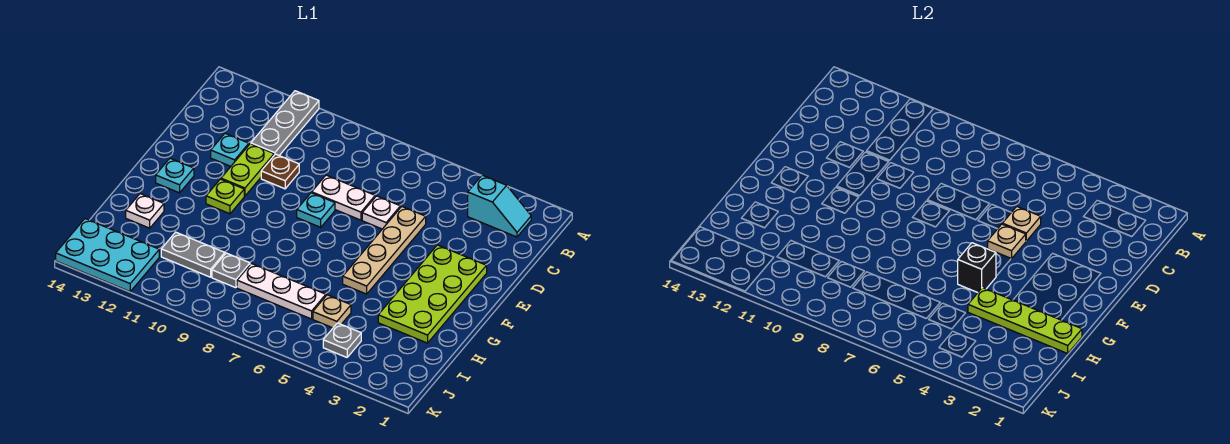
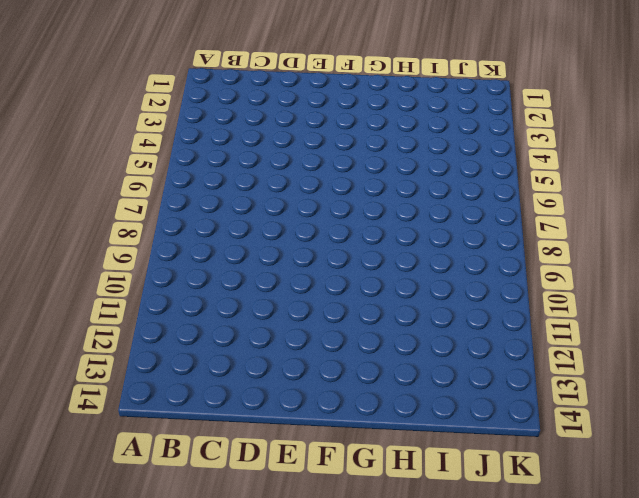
none -> grey plate A11:C11 level 1
none -> cyan slope B2:B3 level 1 top 3
none -> tan plate D5:G5 level 1

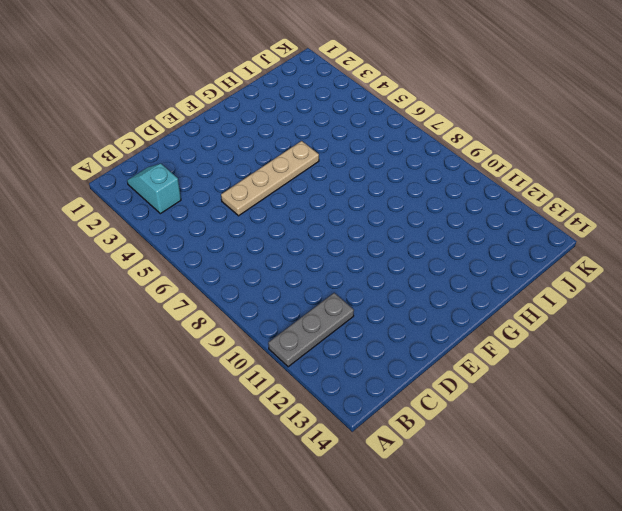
none -> white plate D6 level 1
none -> white plate D7:D8 level 1
none -> brown plate D10 level 1

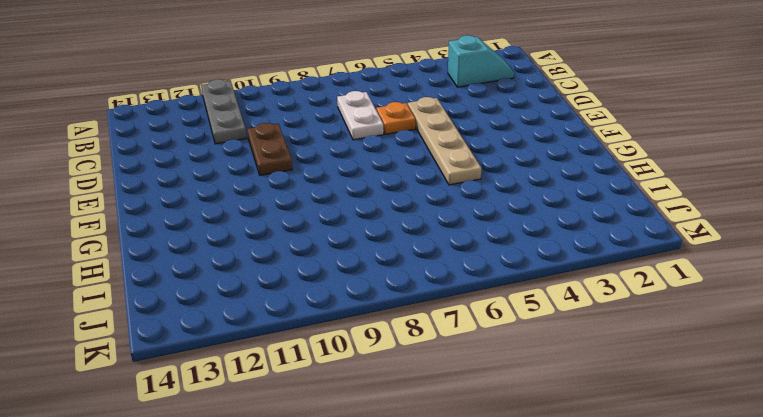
white plate C7:D7 level 1 -> white plate D7:D8 level 1
orange plate D6 level 1 -> white plate D6 level 1
brown plate D10:E10 level 1 -> brown plate D10 level 1
none -> lime plate D11:E11 level 1
none -> cyan plate D12 level 1
none -> lime plate E2:H3 level 1

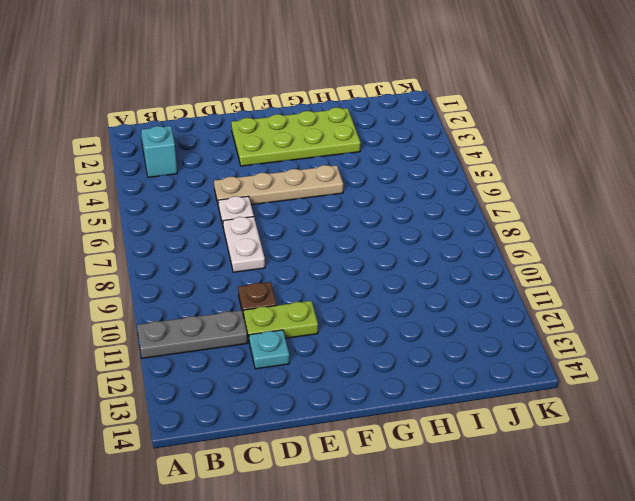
none -> cyan plate E8 level 1
none -> lime plate F11 level 1
none -> cyan plate F13 level 1

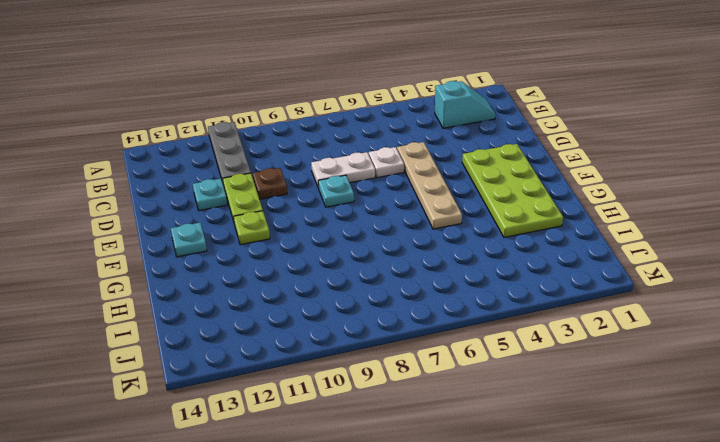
none -> white plate H13 level 1
none -> tan plate I5 level 1
none -> white plate I6:I8 level 1

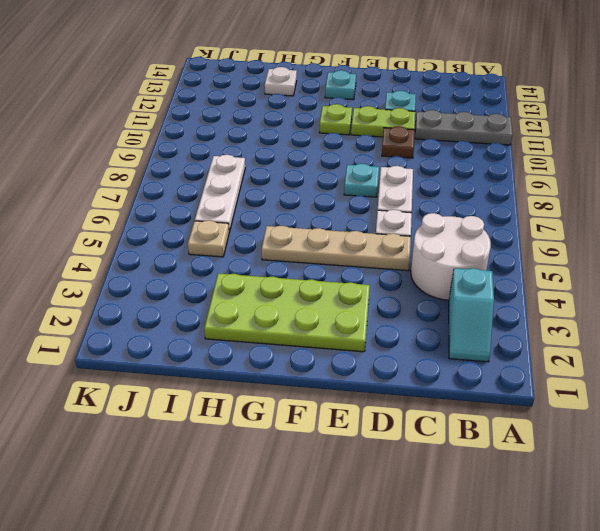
white round brick B4:C5 level 1 -> none
none -> grey plate I9 level 1
none -> grey plate I10:I11 level 1
none -> grey plate J4 level 1

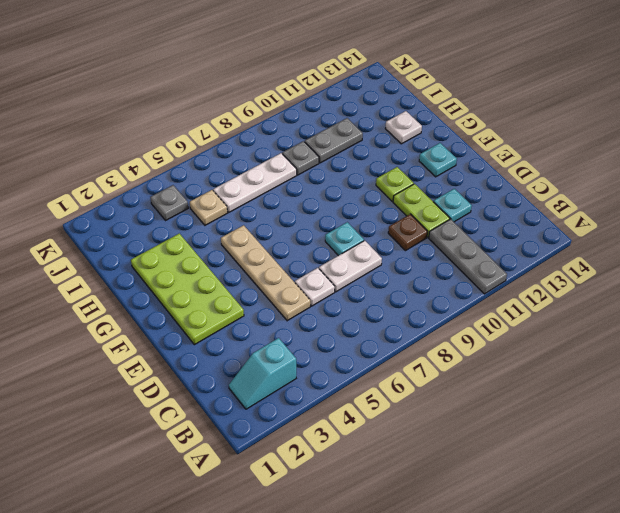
none -> cyan plate J12:K14 level 1
none -> tan plate D5 level 2
none -> tan plate E5 level 2

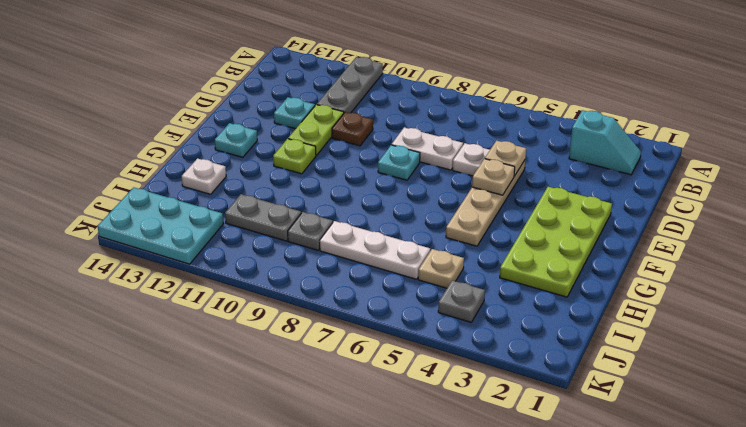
none -> black brick G5 level 2
none -> lime plate H1:H4 level 2

